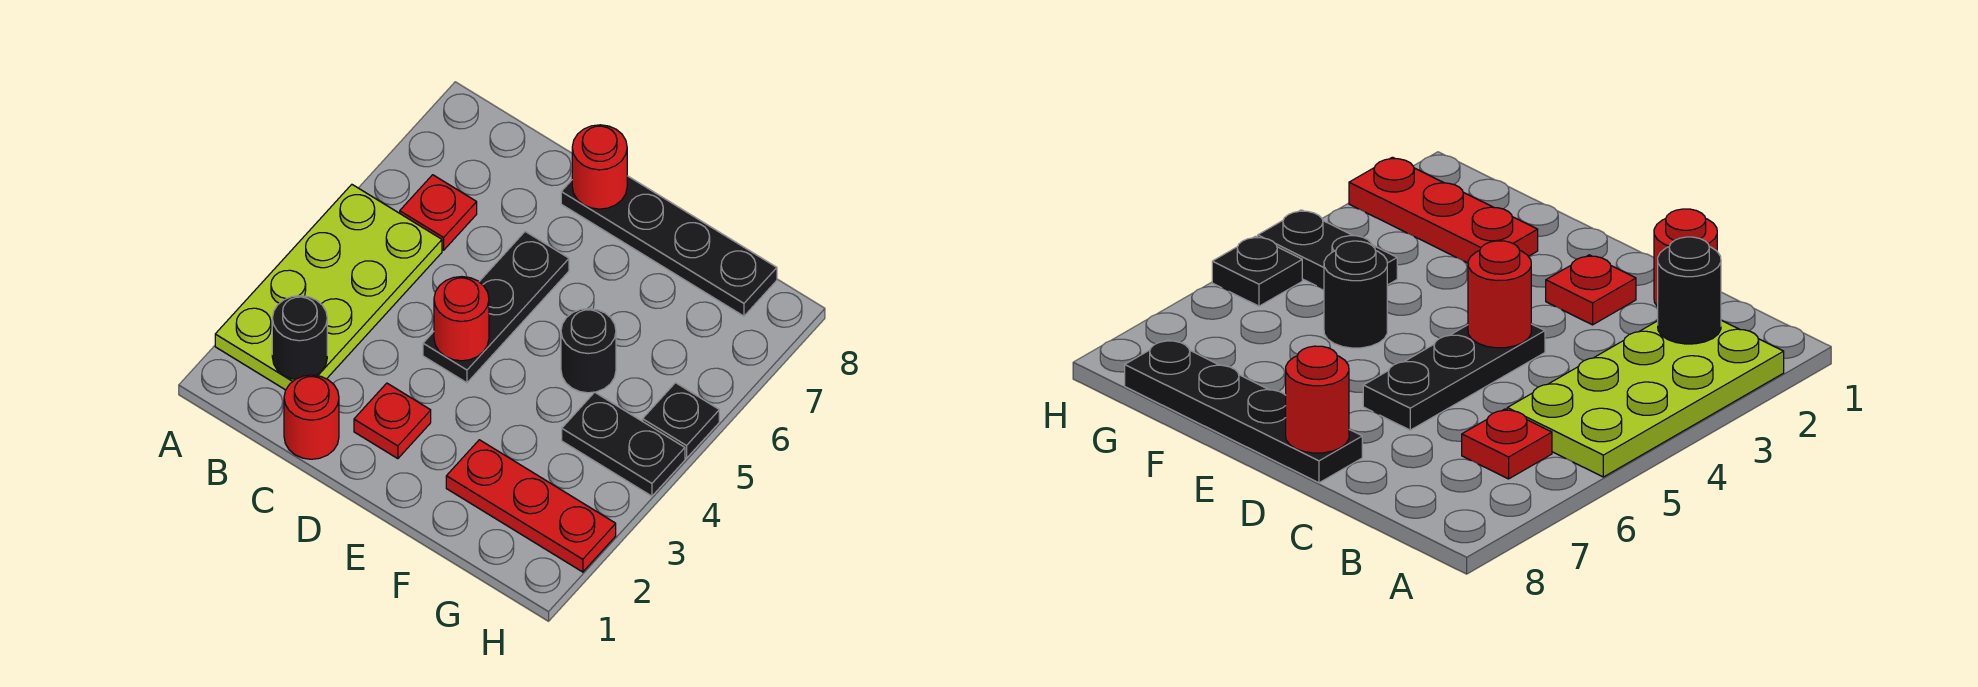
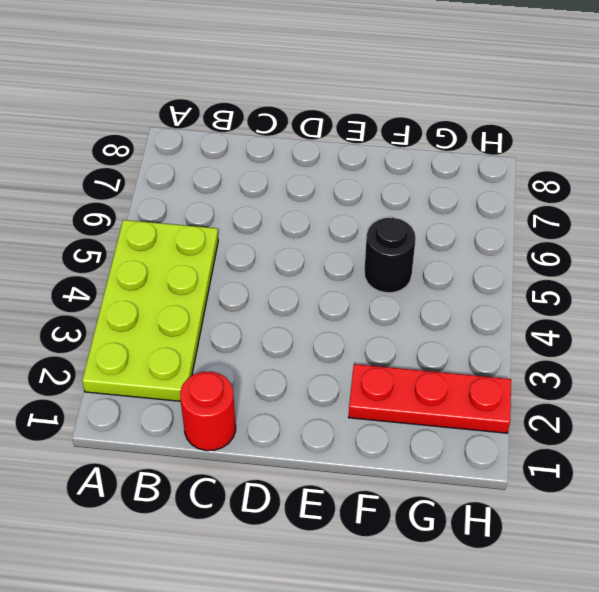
none -> red plate B6 level 1
none -> red plate D2 level 1
none -> black plate D4:D6 level 1

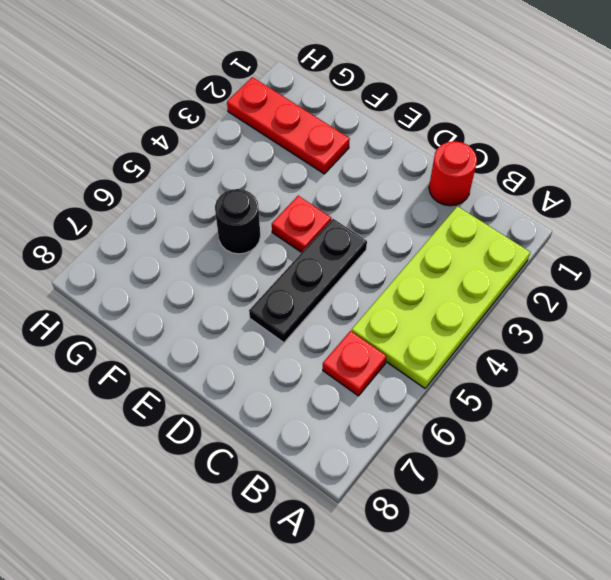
red plate E4 level 1 -> red plate D2 level 1
none -> black plate D8:G8 level 1
none -> black plate G4:H4 level 1
none -> black plate H5 level 1

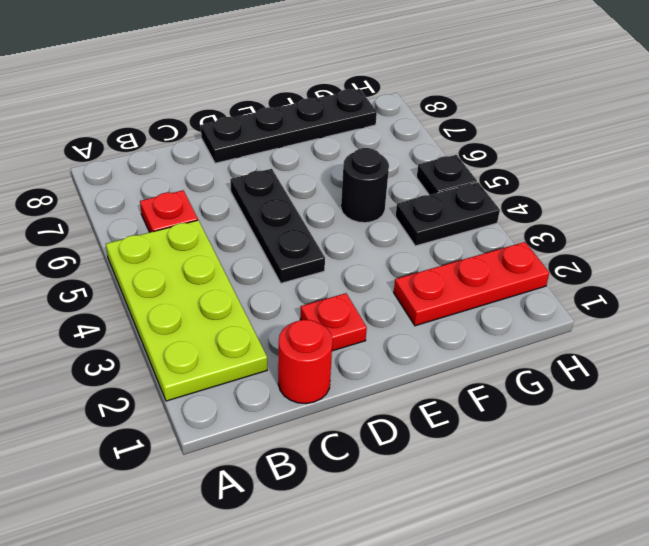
none -> black round brick B2 level 2
none -> red round brick D4 level 2
none -> red round brick D8 level 2

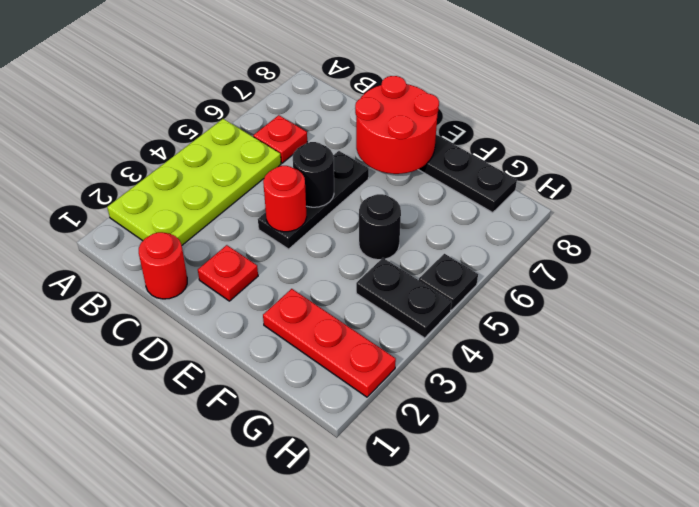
black round brick D5 level 2 -> black round brick B2 level 2
red round brick D7:E8 level 2 -> red round brick D8 level 2

